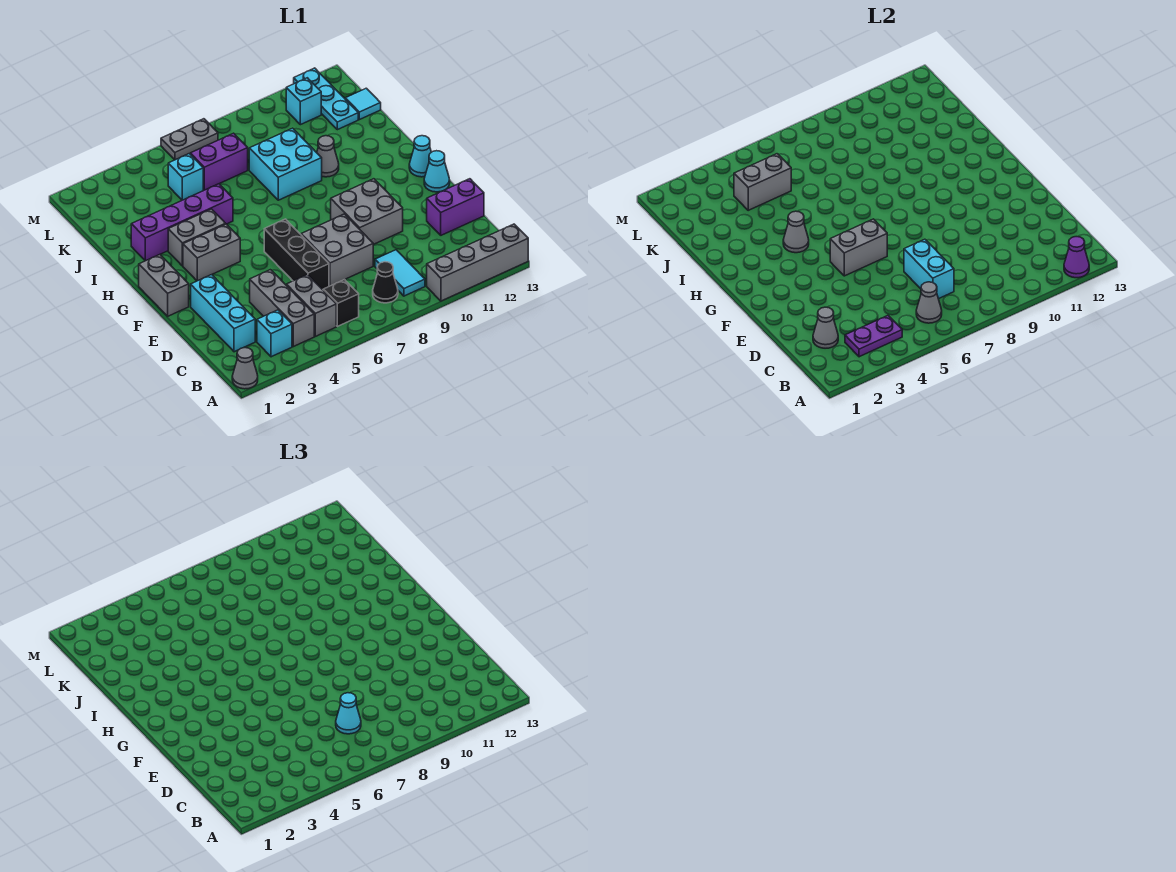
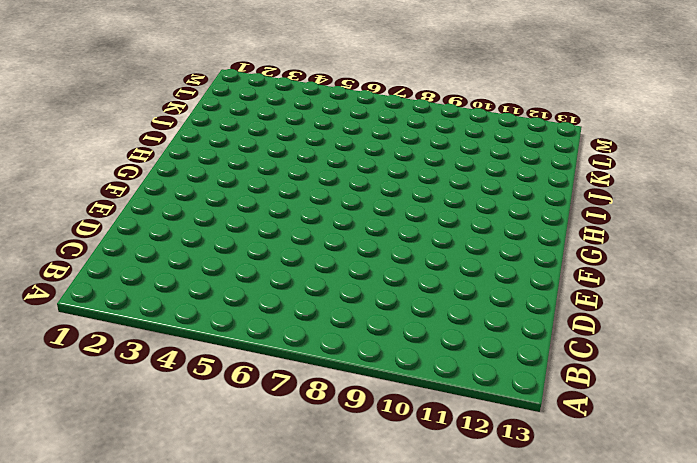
none -> grey cone A1 level 1
none -> grey brick A10:A13 level 1
none -> cyan brick B3 level 1
none -> grey brick B4:D4 level 1

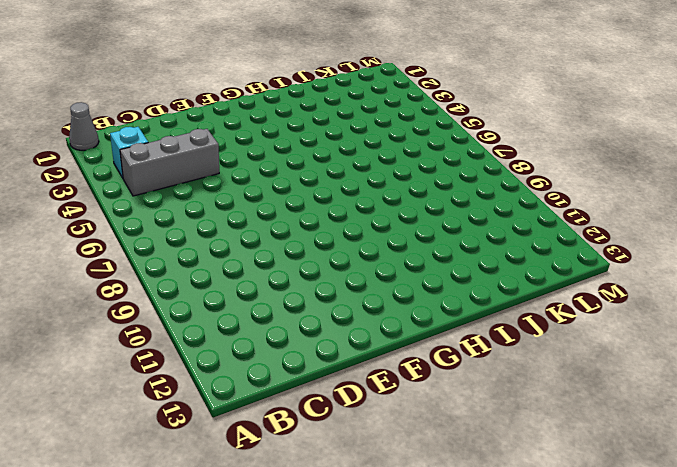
none -> grey brick A10:A13 level 1
none -> grey brick B5:C5 level 1
none -> black brick B6 level 1
none -> black cone B8 level 1

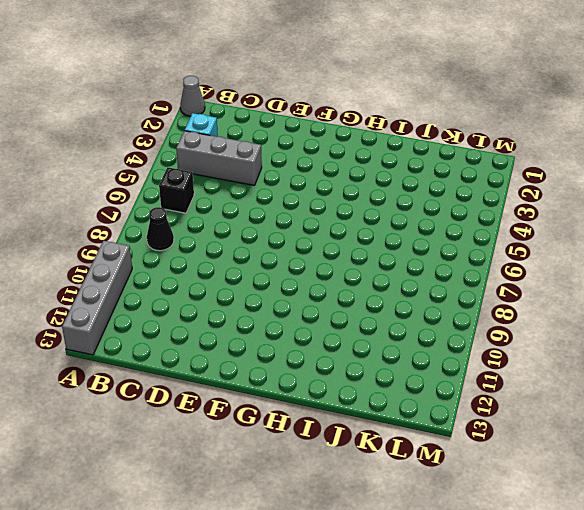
none -> grey brick B5:C5 level 1
none -> cyan tile B9:C9 level 1
none -> cyan brick C2:E2 level 1
none -> black brick D6:F6 level 1

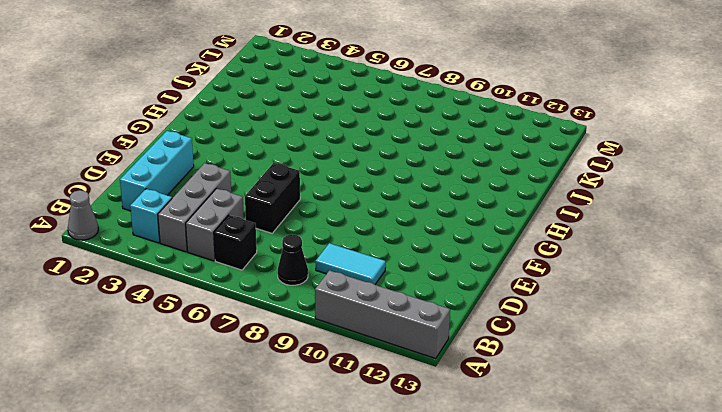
cyan tile C9:C10 level 1 -> cyan tile B9:C9 level 1
black brick D6:E6 level 1 -> black brick D6:F6 level 1
none -> grey brick D7:E8 level 1
none -> purple brick D12:D13 level 1
none -> grey brick E9:F10 level 1
none -> grey brick F1:G1 level 1

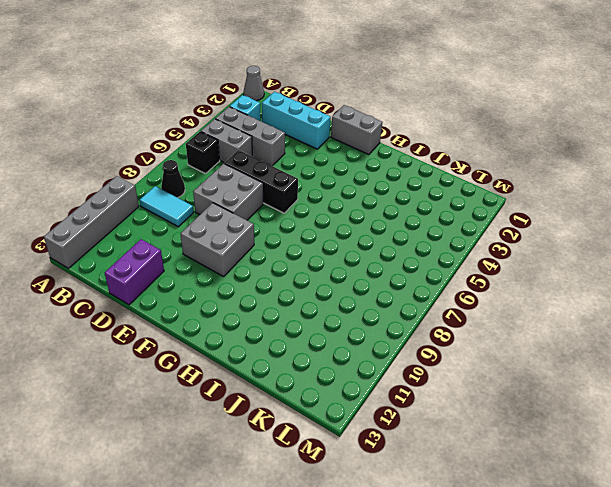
none -> cyan cone F13 level 1
none -> grey brick G3:G4 level 1
none -> cyan cone G13 level 1
none -> grey brick H3:H4 level 1

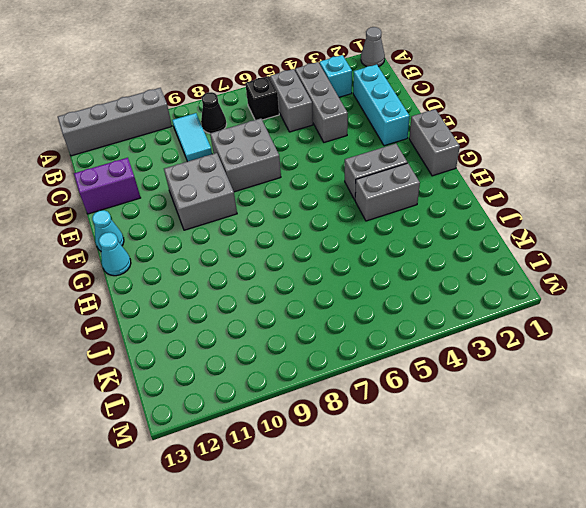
none -> black brick D6:F6 level 1
none -> purple brick I2:I5 level 1
none -> cyan brick I8:J9 level 1
none -> grey cone I10 level 1

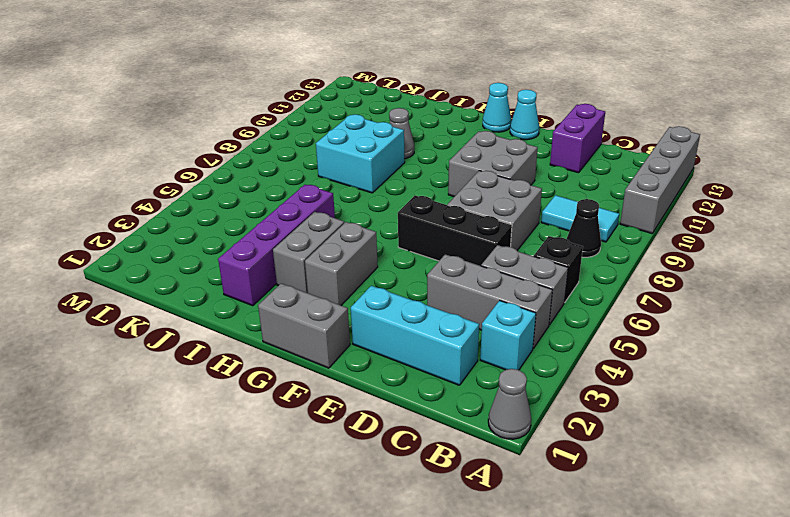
none -> cyan brick K5 level 1
none -> purple brick K6:K7 level 1
none -> cyan plate K12:M12 level 1
none -> cyan tile K13 level 1

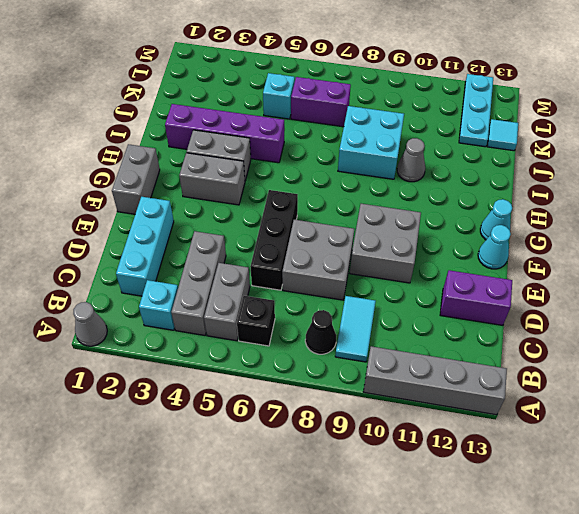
none -> cyan brick L11 level 1
none -> grey plate M6:M7 level 1
none -> purple cone A12 level 2
none -> purple plate B3:B4 level 2

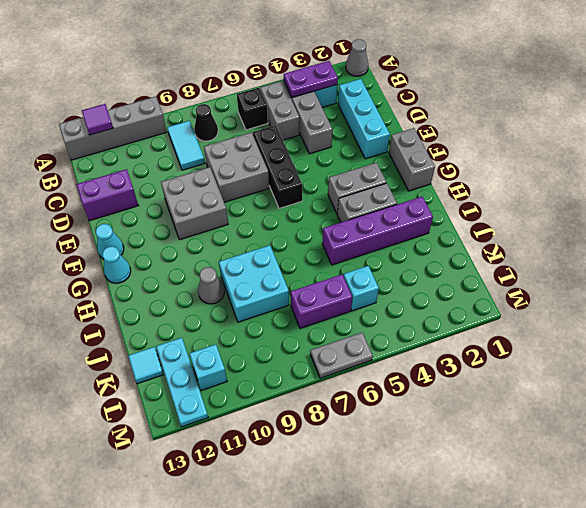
purple tile A12 level 2 -> purple cone A12 level 2
none -> grey cone B6 level 2
none -> grey cone C2 level 2
none -> cyan brick C7:D7 level 2
none -> grey brick F5:F6 level 2

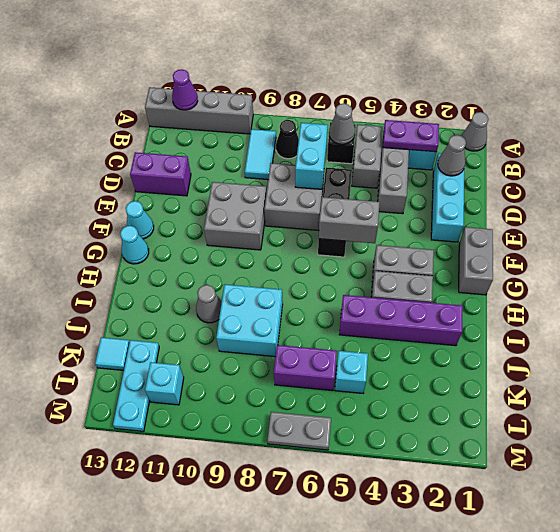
none -> grey cone H4 level 2
none -> grey brick K4:K5 level 2
none -> cyan cone C7 level 3

